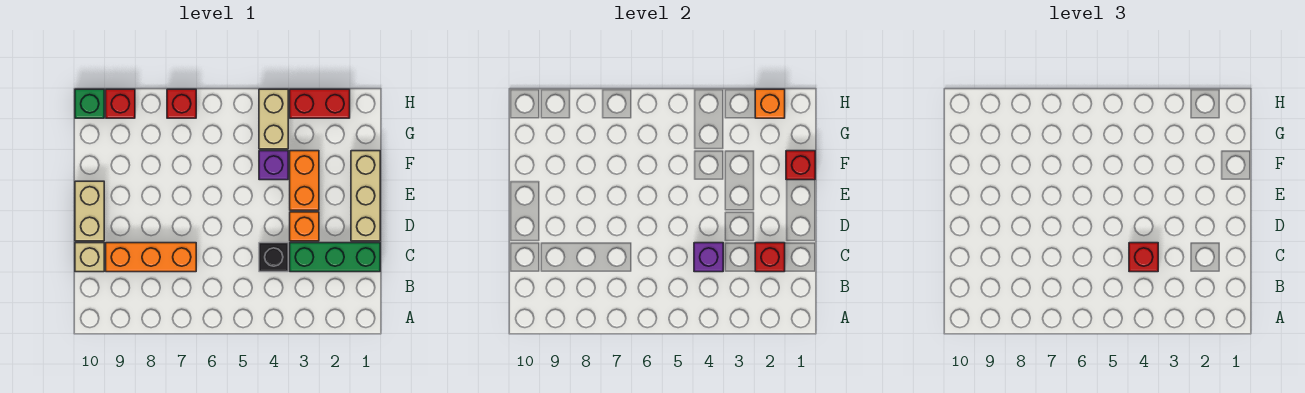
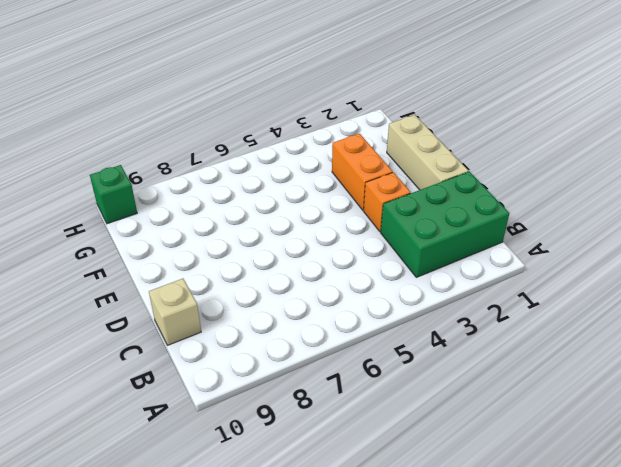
green brick B1:C3 level 1 -> green brick C1:C3 level 1
none -> black brick C4 level 1
none -> orange brick C7:C9 level 1
none -> tan brick D10:E10 level 1

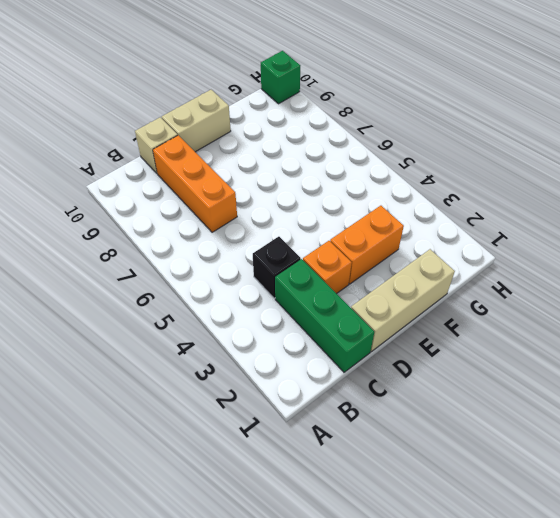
none -> purple brick F4 level 1
none -> tan brick G4:H4 level 1
none -> red brick H2:H3 level 1

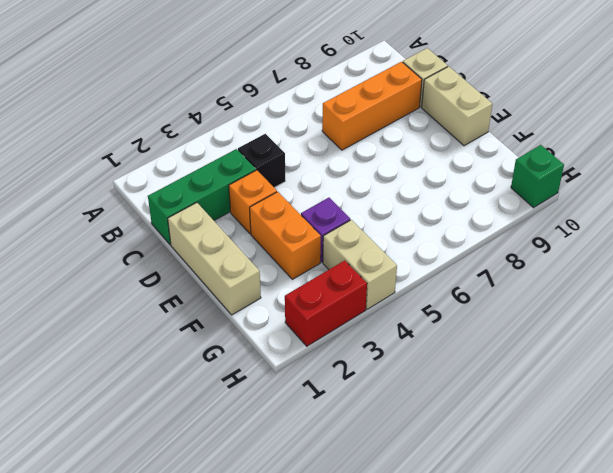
none -> red brick H7 level 1
none -> red brick H9 level 1
none -> red brick C2 level 2

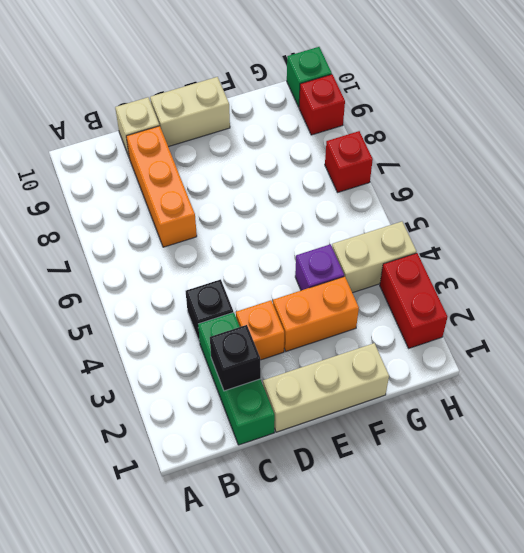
black brick C2 level 2 -> red brick C2 level 2
none -> purple brick C4 level 2
none -> red brick F1 level 2
none -> orange brick H2 level 2

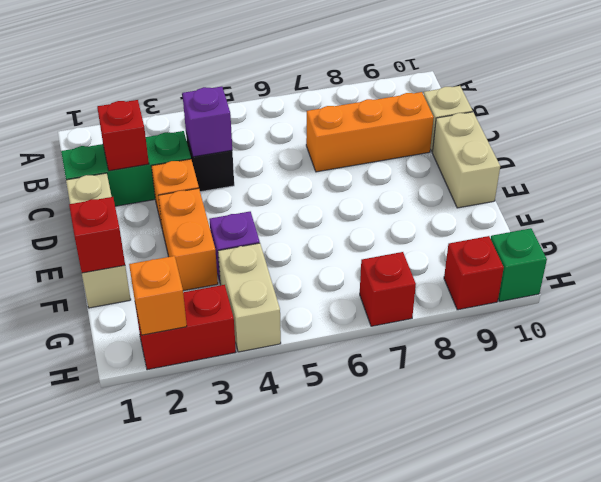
none -> red brick C4 level 3

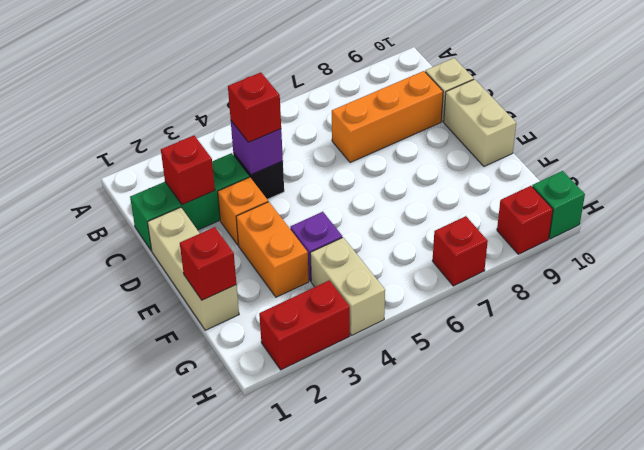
none -> orange brick H2 level 2

